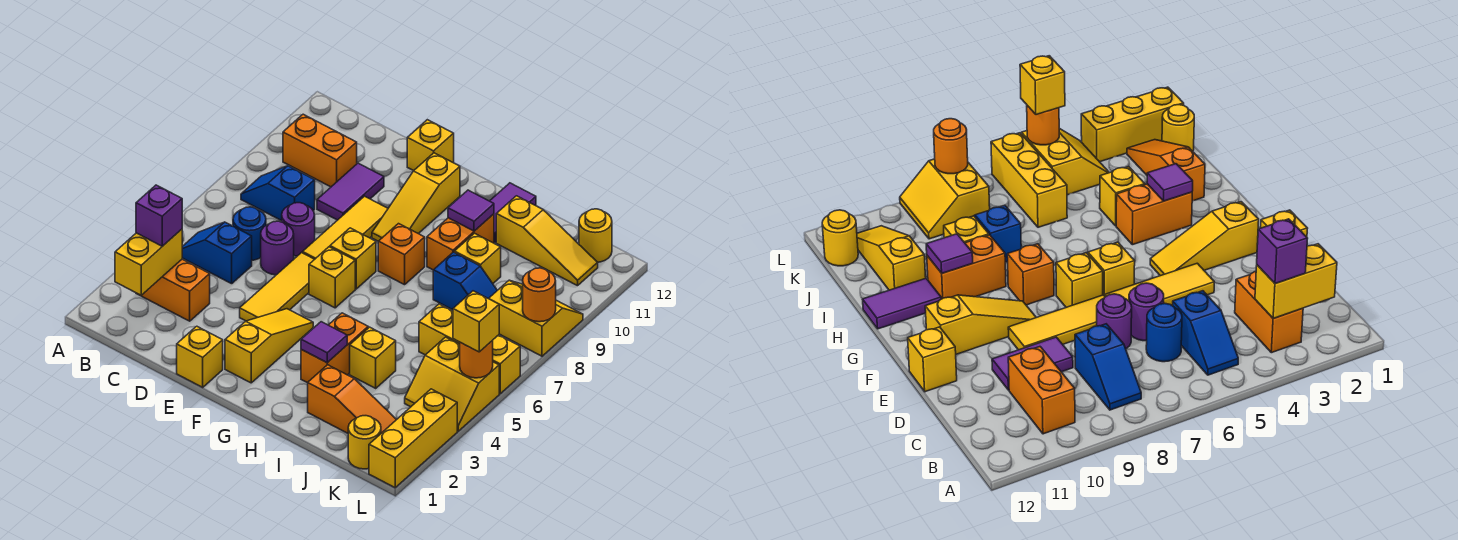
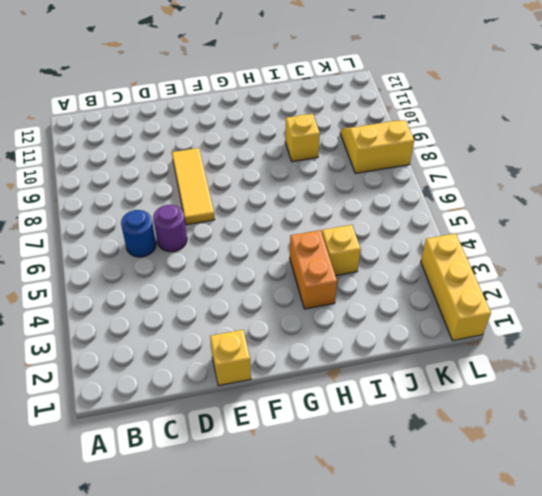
none -> orange brick B3:C3 level 1
none -> blue slope B5:C5 level 1 top C
none -> blue slope B8:C8 level 1 top C
none -> orange brick B10:C10 level 1

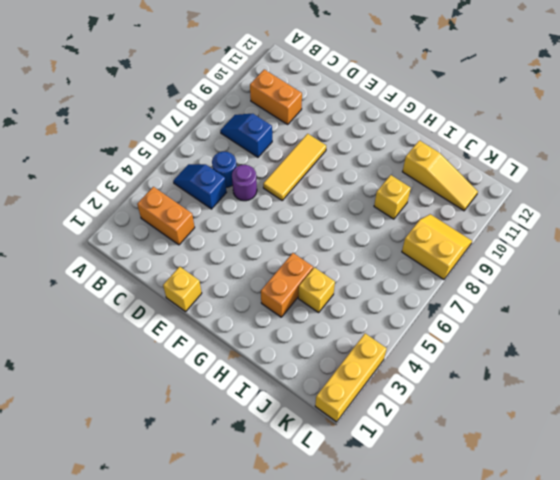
none -> purple round brick D7 level 1
none -> purple tile D9:D10 level 1
none -> yellow tile E4:E6 level 1
none -> yellow brick E12 level 1

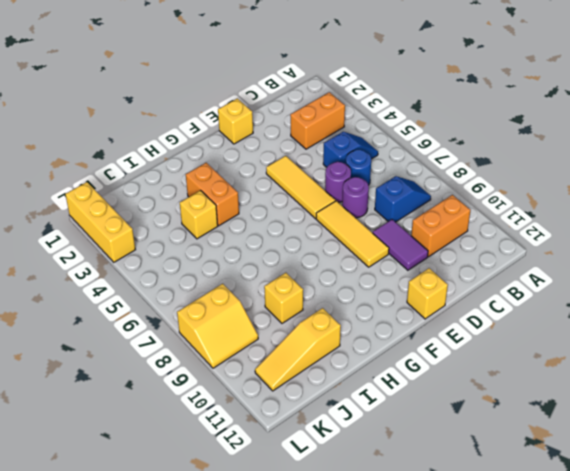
none -> yellow slope F2:F4 level 1 top 2
none -> yellow brick F6 level 1
none -> yellow brick F7 level 1
none -> yellow slope F9:F11 level 1 top 11

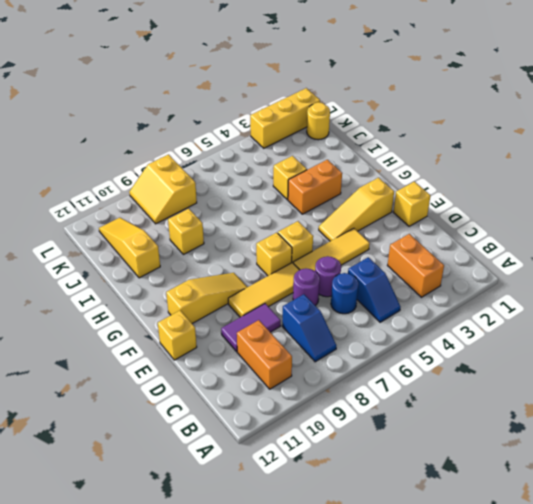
none -> orange brick G8 level 1
none -> orange brick H9:H10 level 1
none -> purple tile H11:H12 level 1
none -> orange slope I2:K2 level 1 top I

